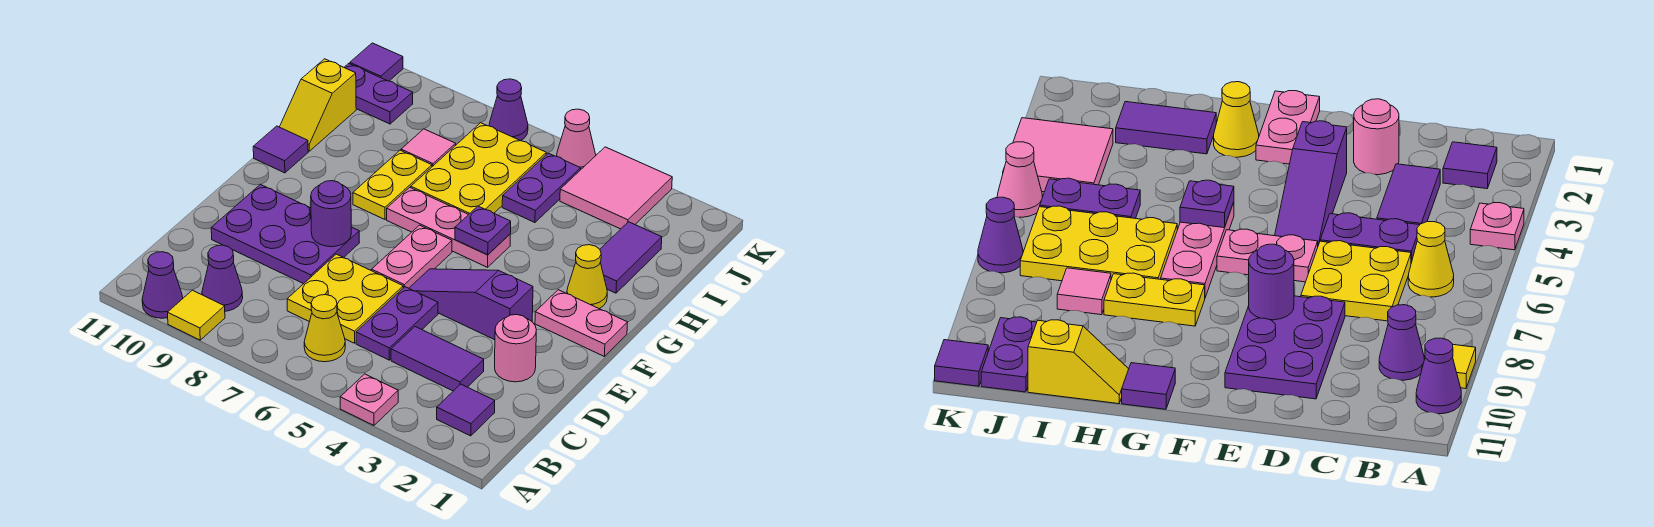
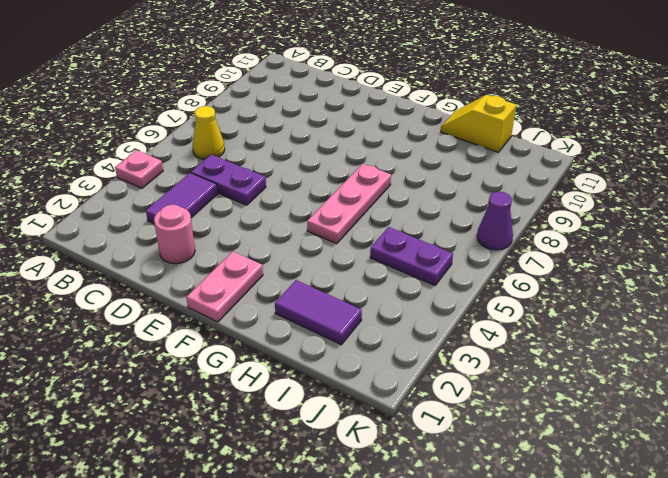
none -> yellow tile A9 level 1
none -> purple cone A10 level 1
none -> purple tile B2 level 1
none -> purple cone B9 level 1

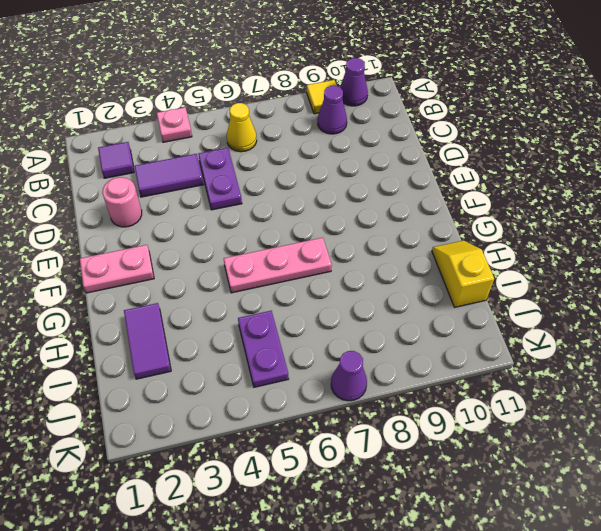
none -> yellow plate C6:D7 level 1
none -> purple plate D8:E10 level 1
none -> purple slope E3:E5 level 1 top 3
none -> pink plate E6:F6 level 1

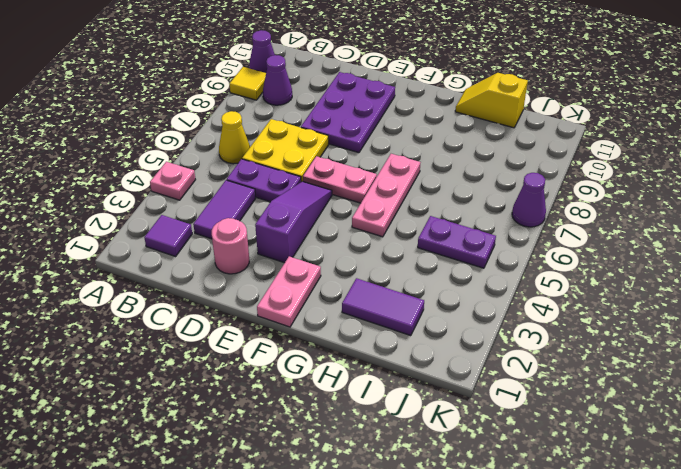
none -> yellow cone G2 level 1
none -> yellow plate G8:H8 level 1
none -> purple tile G11 level 1
none -> yellow plate H6:J7 level 1

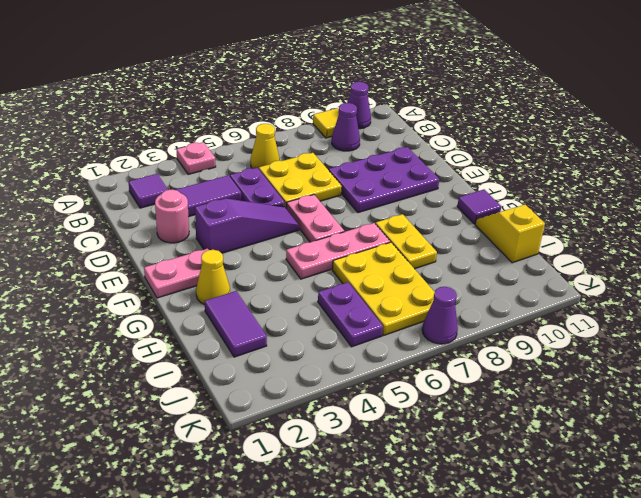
none -> pink tile I8 level 1
none -> pink tile J3:K4 level 1
none -> purple plate J10:J11 level 1
none -> pink cone K5 level 1

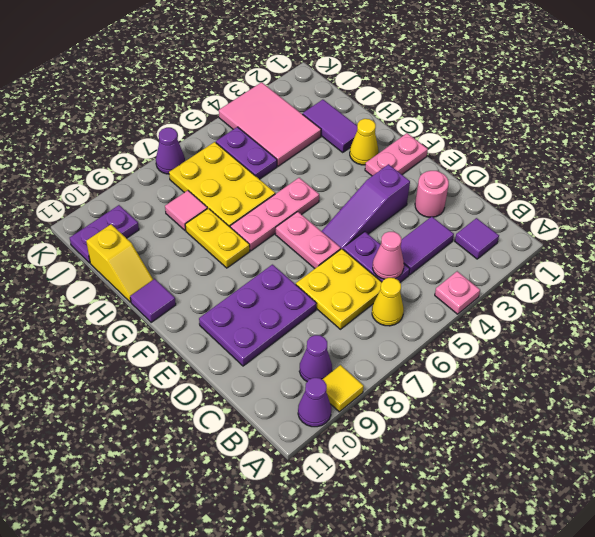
pink cone C5 level 2 -> pink cone K5 level 1
pink tile I3:K4 level 1 -> pink tile J3:K4 level 1
none -> purple tile K11 level 1
none -> purple round brick E8 level 2
none -> purple plate G5 level 2

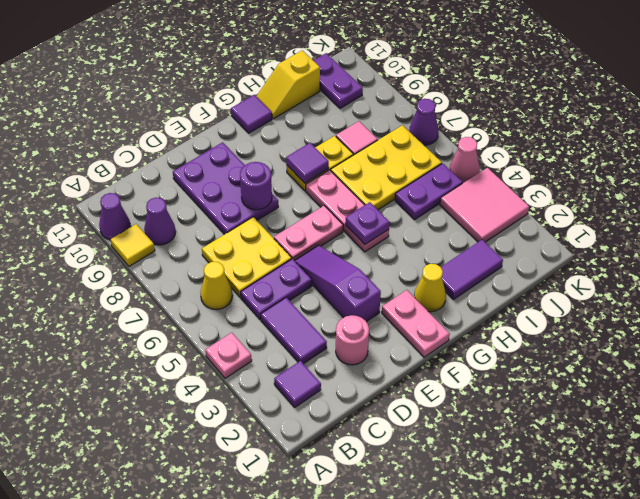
purple tile G8 level 2 -> purple tile K11 level 1

